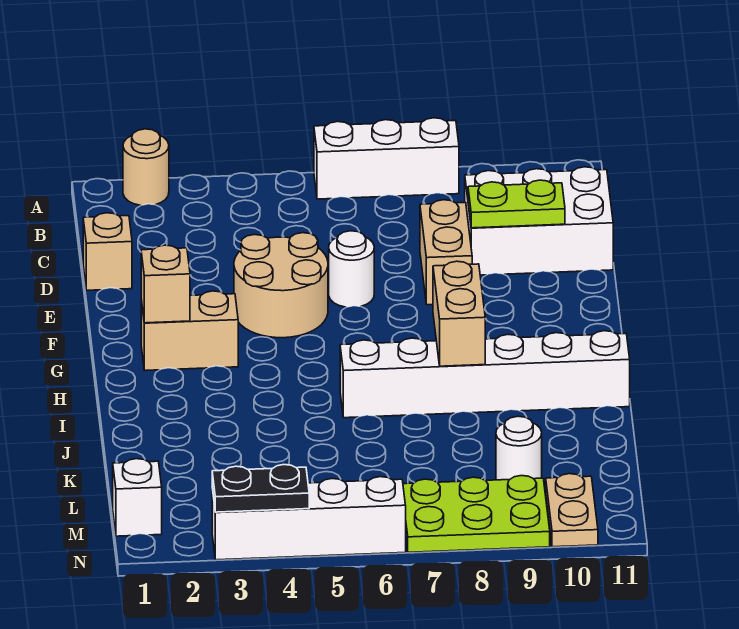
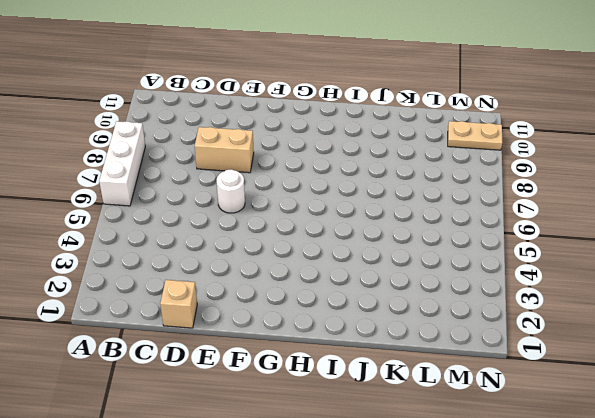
none -> tan round brick A2 level 1
none -> white brick C9:D11 level 1
none -> tan round brick E4:F5 level 1

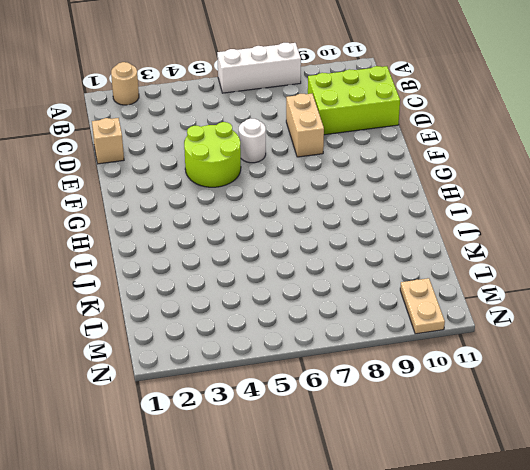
lime brick C9:D11 level 1 -> white brick C9:D11 level 1
lime round brick E4:F5 level 1 -> tan round brick E4:F5 level 1
none -> tan brick G2:G3 level 1
none -> white brick I6:I11 level 1
none -> white round brick L9 level 1

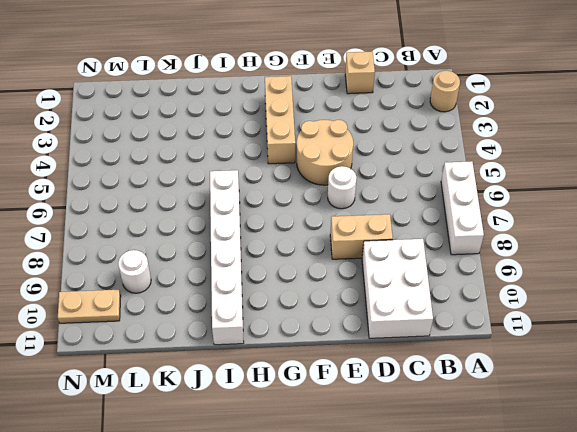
tan brick G2:G4 level 1 -> tan brick G2:G3 level 1
none -> white brick M1 level 1
none -> lime plate M7:N9 level 1
none -> white brick N3:N6 level 1

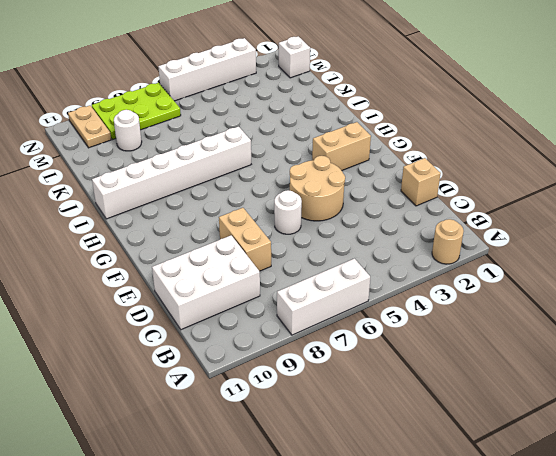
none -> lime plate D9:D10 level 2
none -> tan brick G2 level 2
none -> tan brick H8:I8 level 2

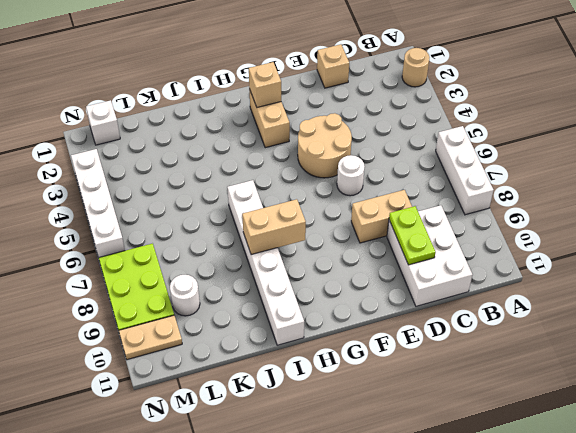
none -> black plate N3:N4 level 2

